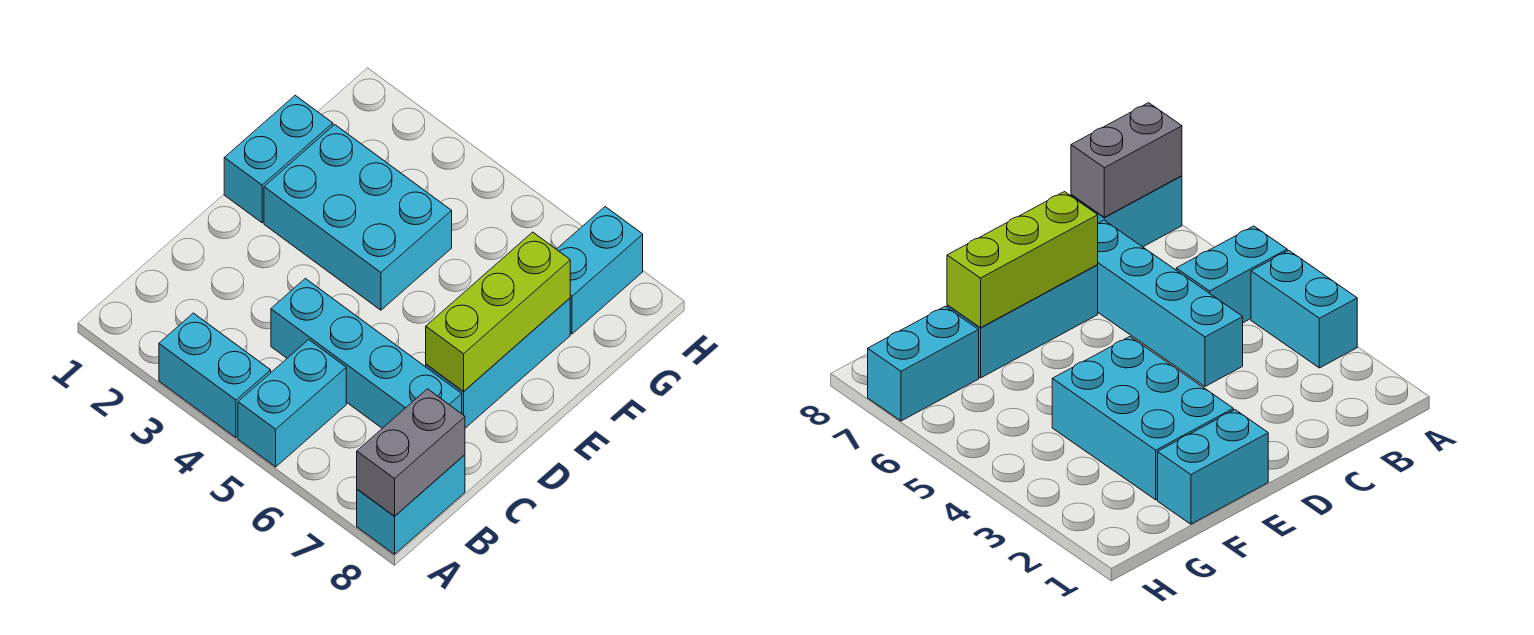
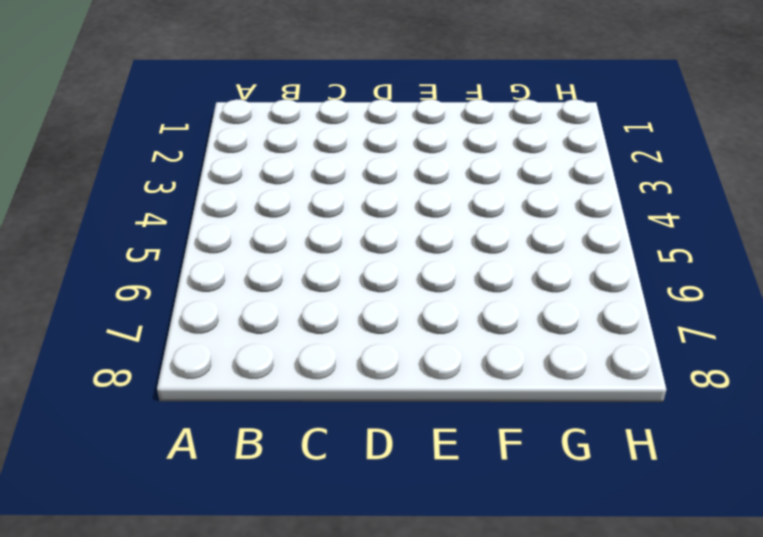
none -> cyan brick A3:A4 level 1
none -> cyan brick A5:B5 level 1

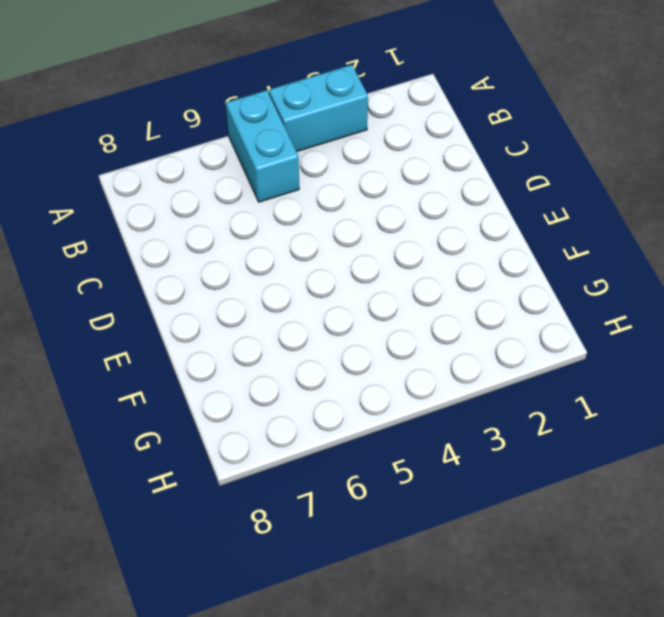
none -> cyan brick A8:B8 level 1
none -> cyan brick C4:C7 level 1

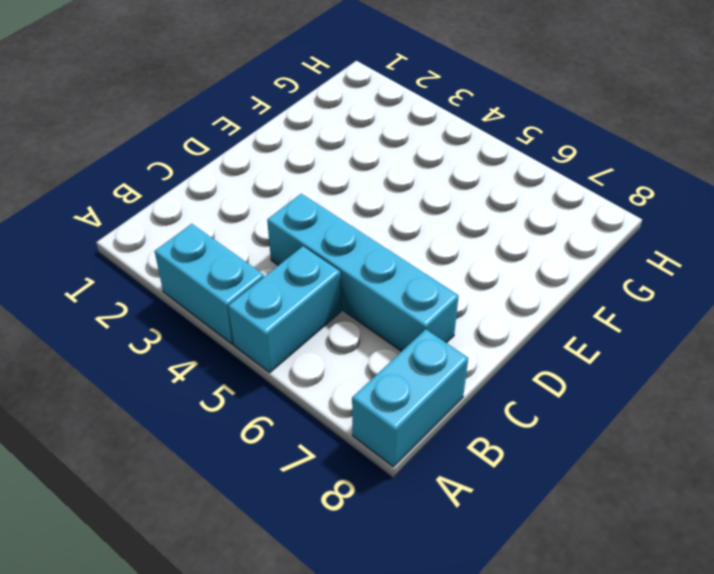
none -> cyan brick D7:F7 level 1
none -> cyan brick E1:F1 level 1

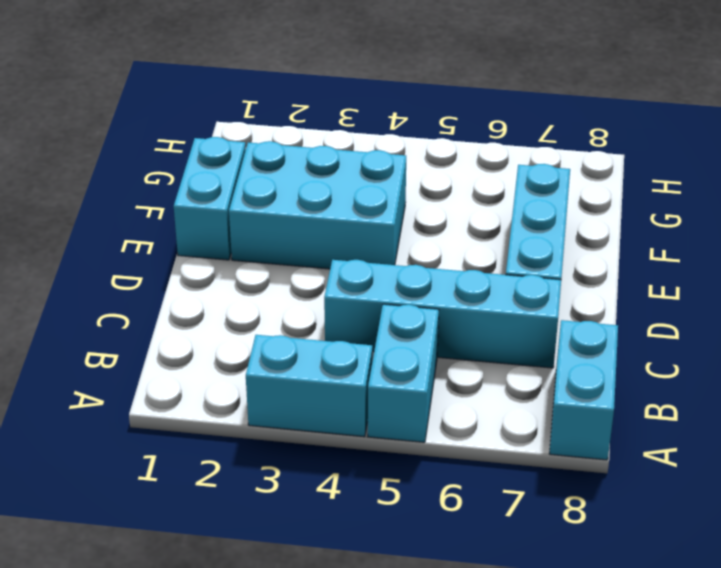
none -> cyan brick G7:H7 level 1
none -> grey brick A8:B8 level 2

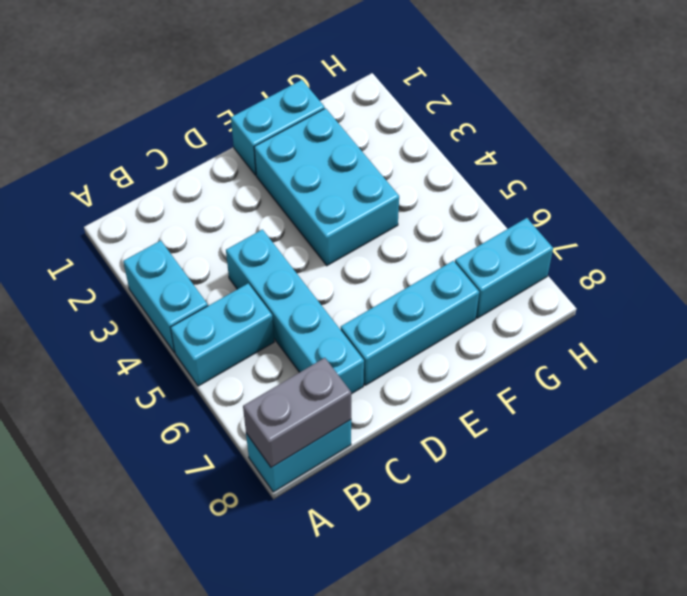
none -> lime brick D7:F7 level 2

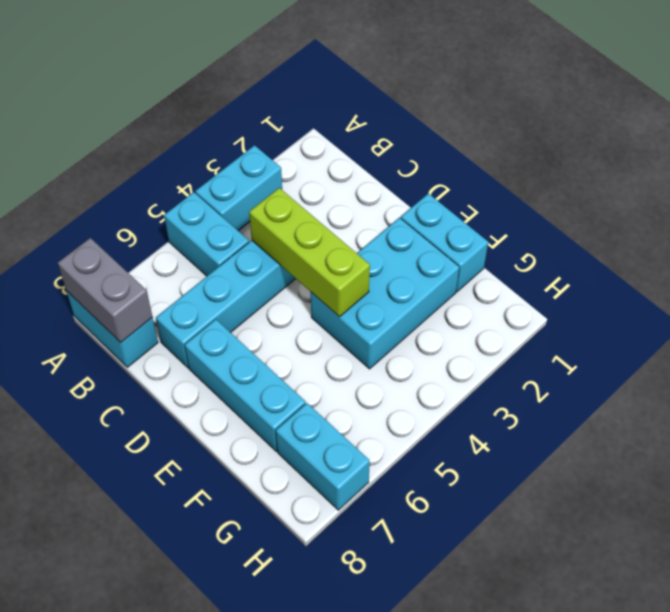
lime brick C4:E4 level 2 -> lime brick D7:F7 level 2

